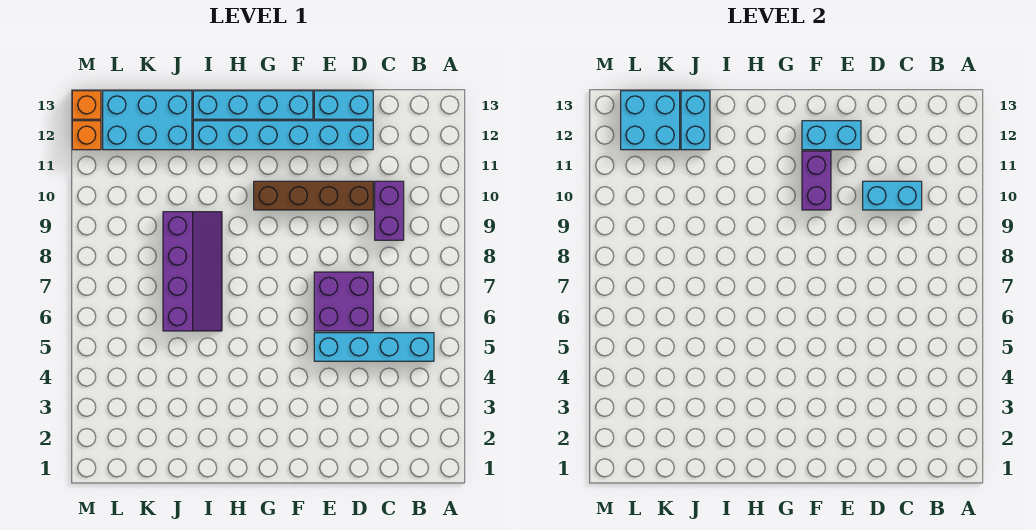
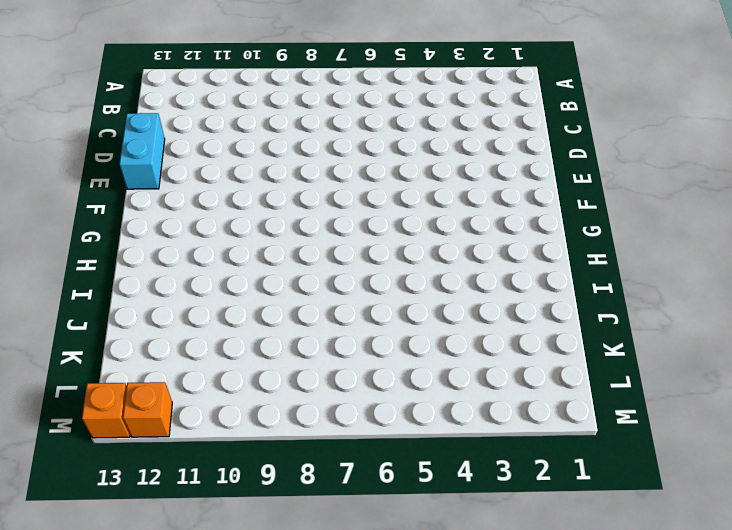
none -> cyan brick B5:E5 level 1
none -> purple brick C9:C10 level 1
none -> purple brick D6:E7 level 1

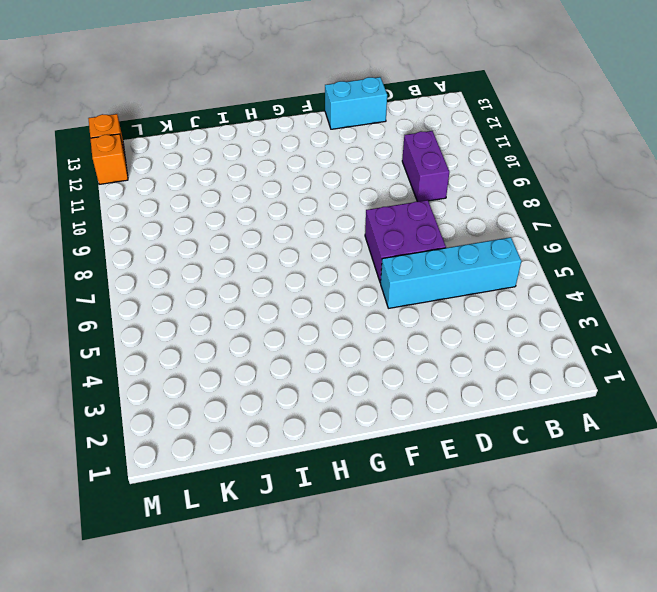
none -> brown brick D10:G10 level 1
none -> cyan brick D12:I12 level 1
none -> cyan brick F13:I13 level 1

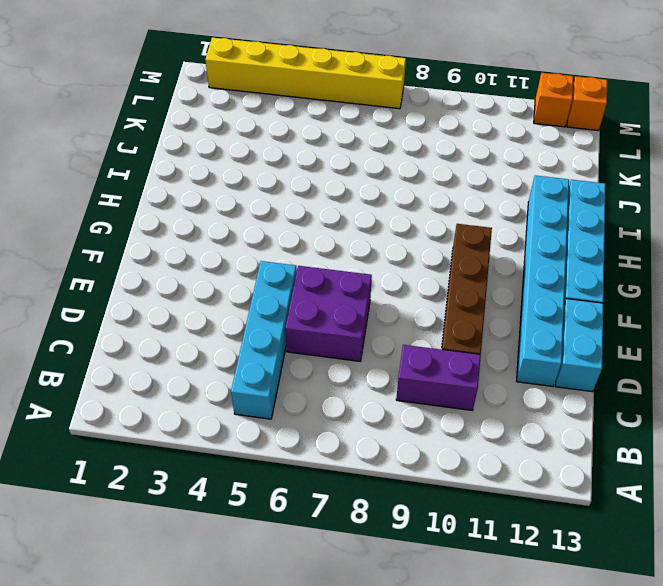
yellow brick M2:M7 level 1 -> none
none -> purple slope I6:J9 level 1 top J
none -> cyan brick J12:L13 level 1
none -> cyan brick C10:D10 level 2

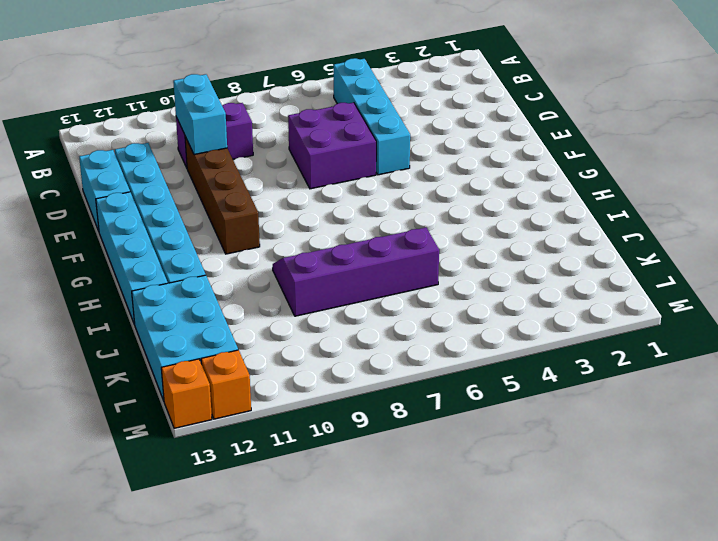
none -> cyan brick E12:F12 level 2
none -> purple brick F10:F11 level 2
none -> cyan brick J12:J13 level 2

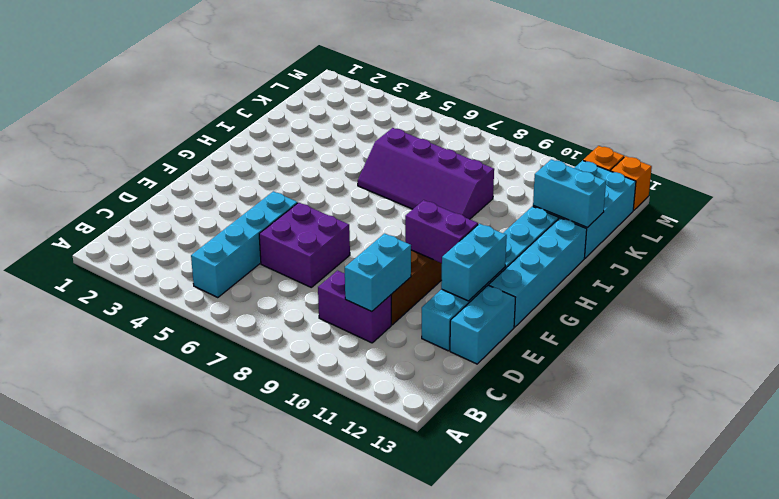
none -> cyan brick K12:L13 level 2

